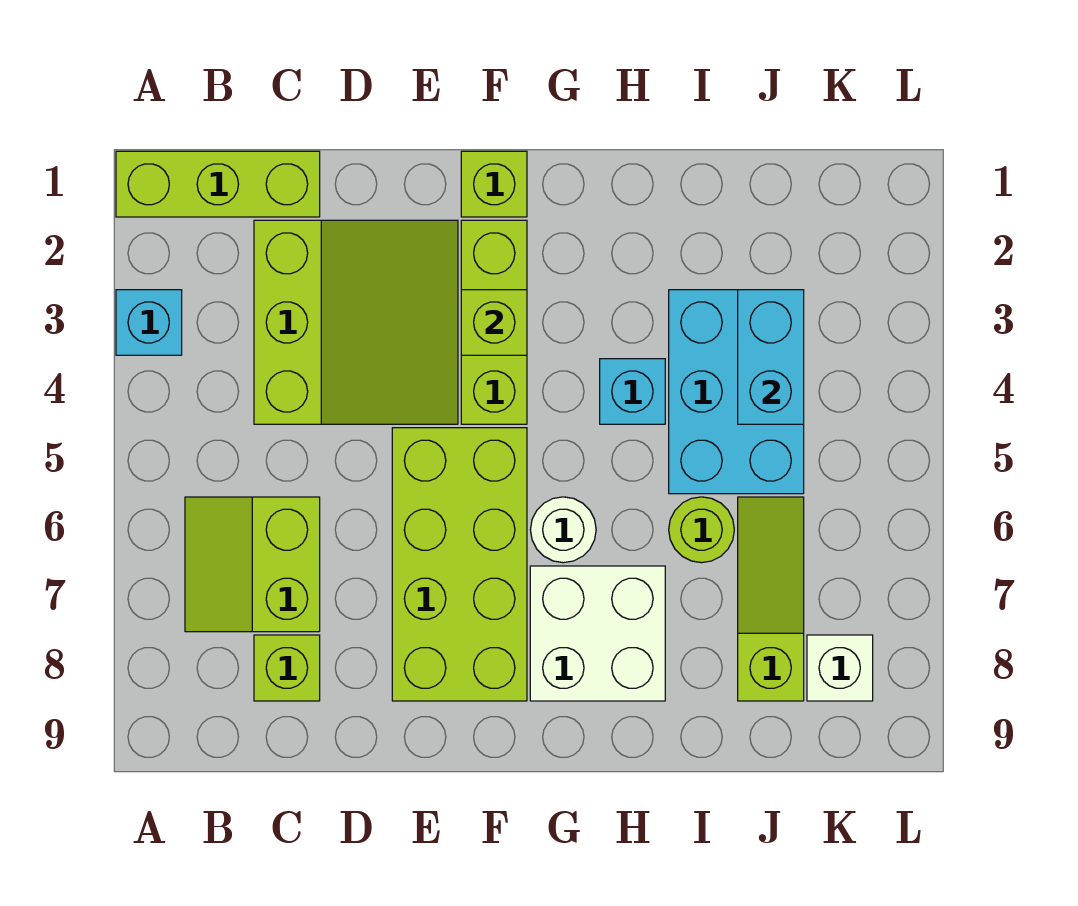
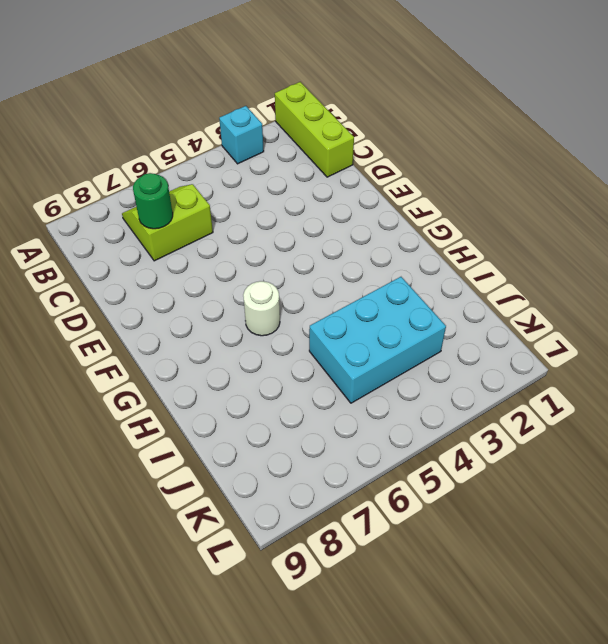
green round brick C7 level 2 -> none
none -> lime slope C2:E4 level 1 top C
none -> lime brick C8 level 1
none -> lime brick E5:F8 level 1

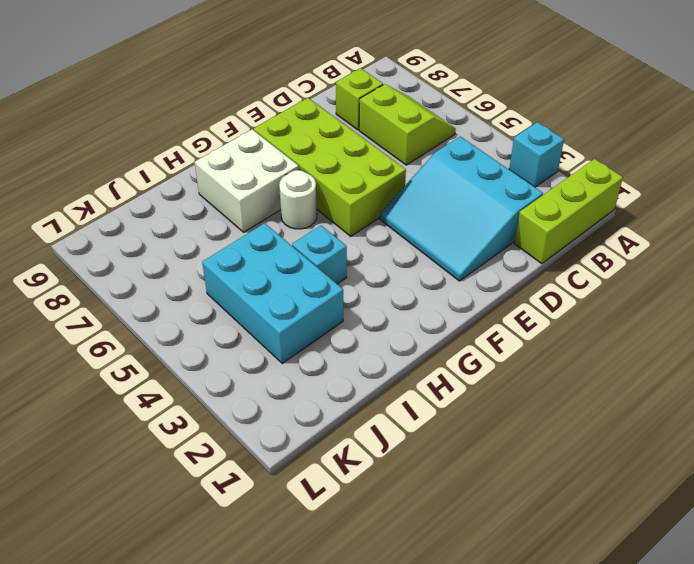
cyan slope C2:E4 level 1 top C -> lime slope C2:E4 level 1 top C
none -> lime brick F1 level 1
none -> lime brick F2:F4 level 1
none -> lime round brick I6 level 1

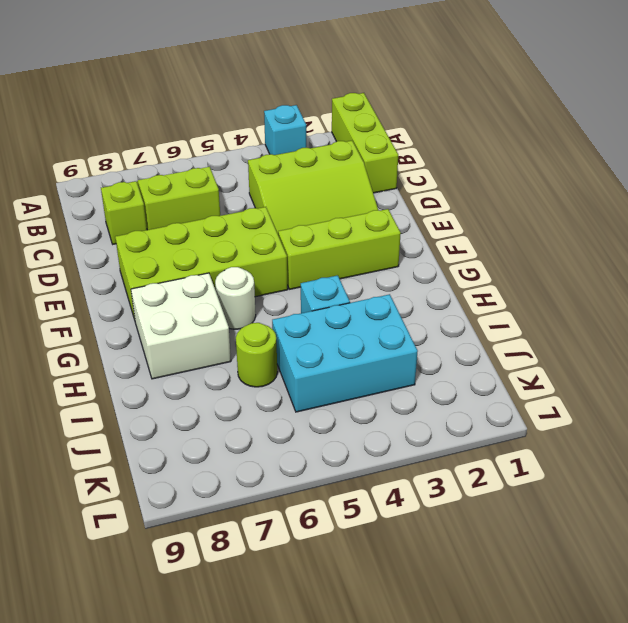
none -> lime brick F1 level 1
none -> lime slope J6:J8 level 1 top 8
none -> white brick K8 level 1

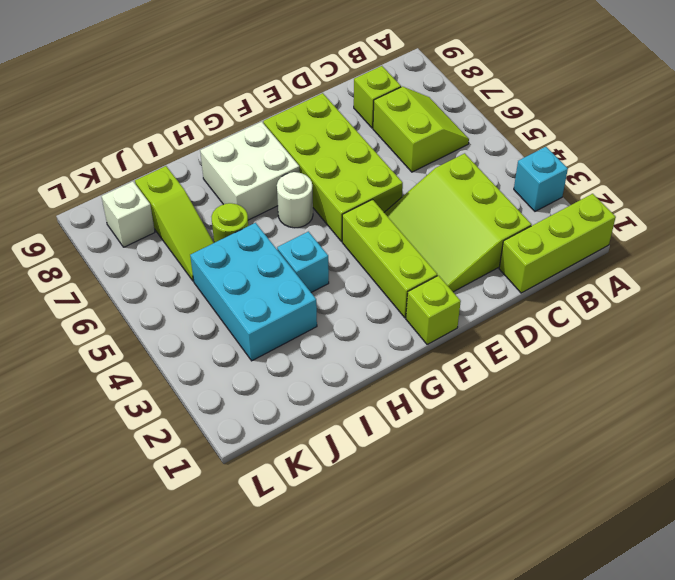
none -> lime brick F3 level 2
none -> cyan brick J3:J4 level 2

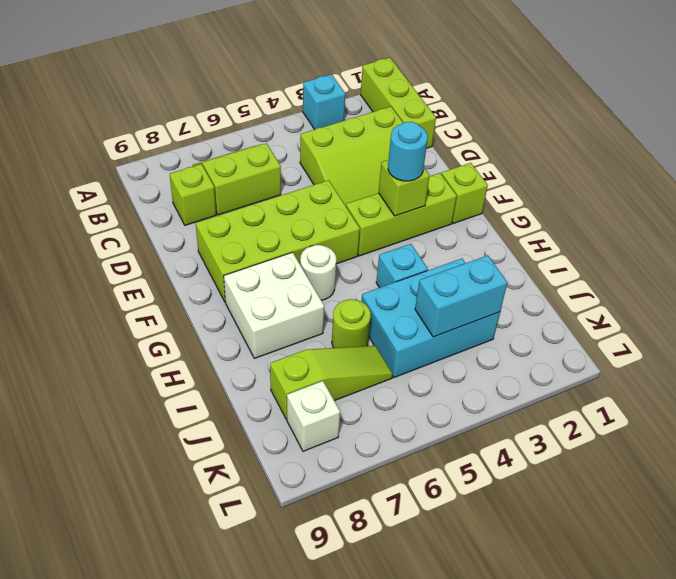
cyan round brick F3 level 3 -> none

